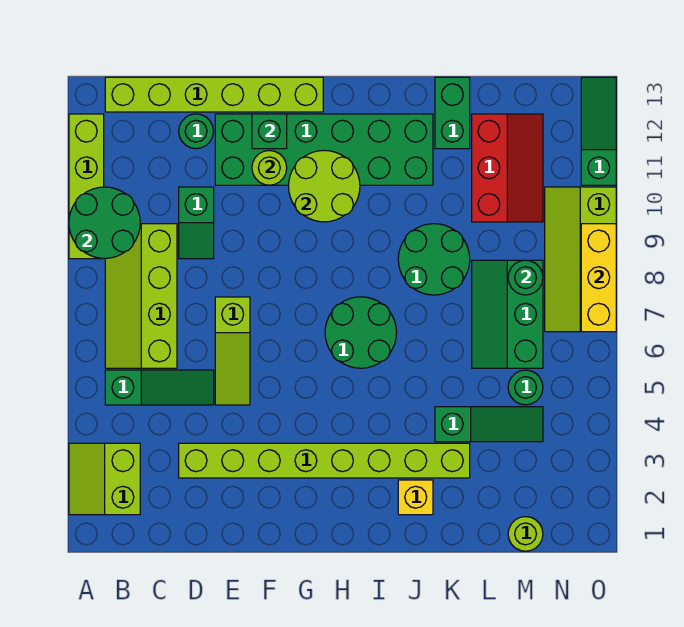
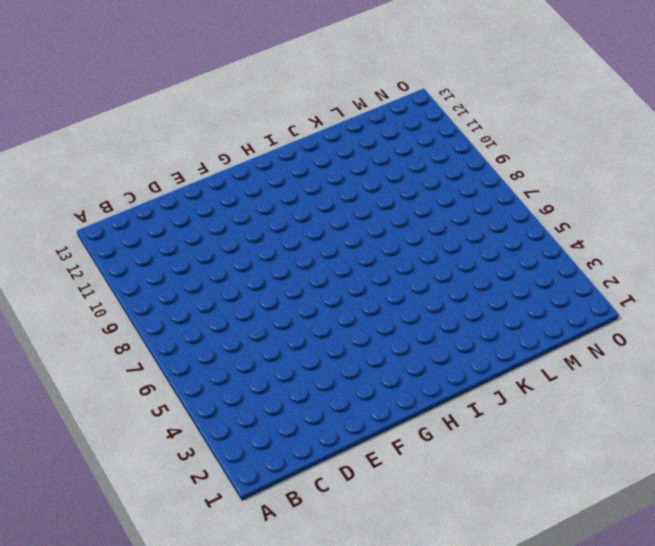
none -> lime slope A2:B3 level 1 top B
none -> lime brick A9:A12 level 1
none -> green slope B5:D5 level 1 top B

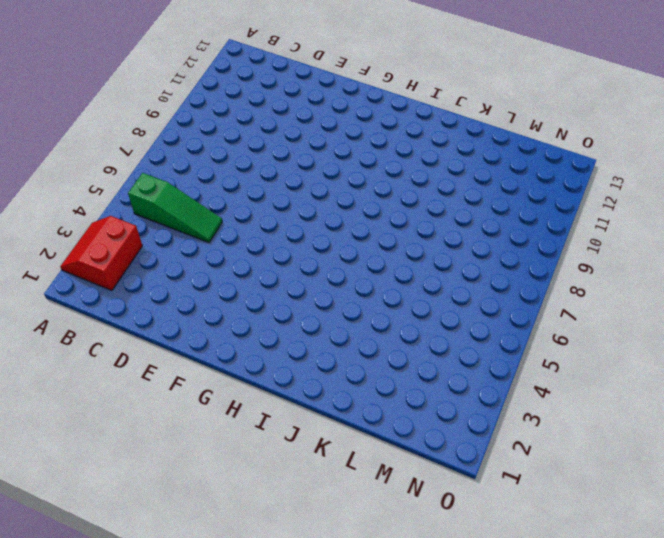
red slope A2:B3 level 1 top B -> lime slope A2:B3 level 1 top B
none -> lime brick A9:A12 level 1
none -> lime slope B6:C9 level 1 top C
none -> lime brick B13:G13 level 1

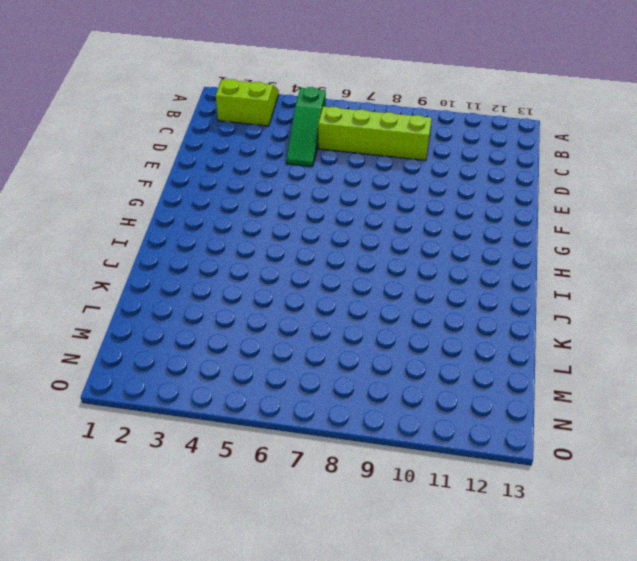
none -> lime brick A9:A12 level 1
none -> lime brick B13:G13 level 1
none -> lime brick D3:K3 level 1

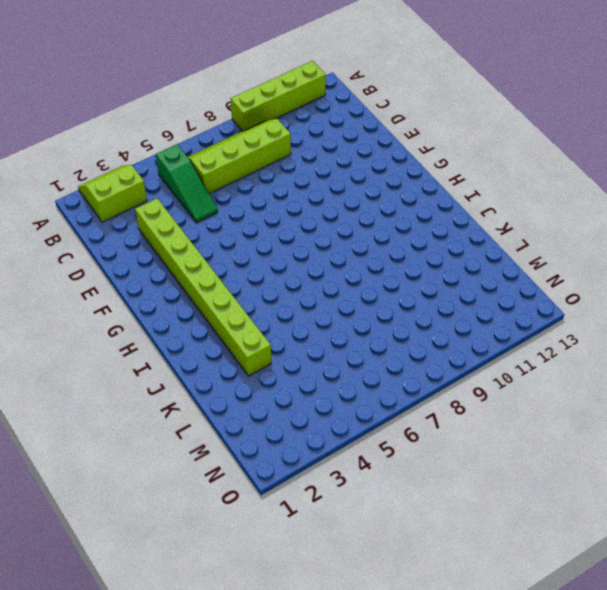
none -> lime brick B13:G13 level 1
none -> green slope D9:D10 level 1 top 10
none -> green round brick D12 level 1

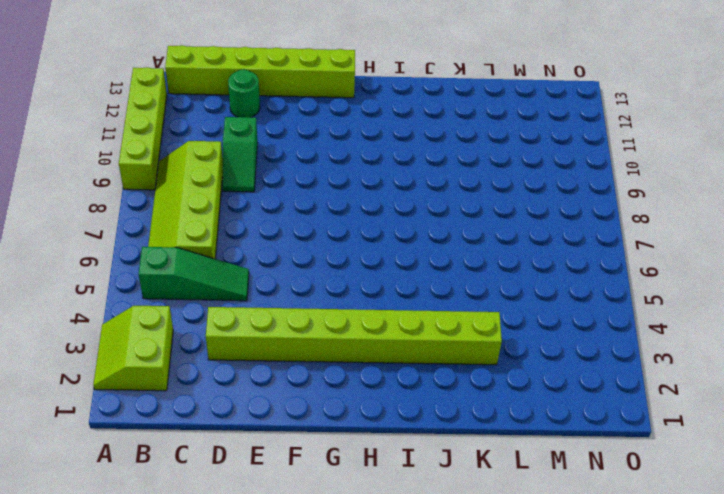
none -> lime slope E5:E7 level 1 top 7
none -> green brick E11:J12 level 1
none -> green round brick H6:I7 level 1

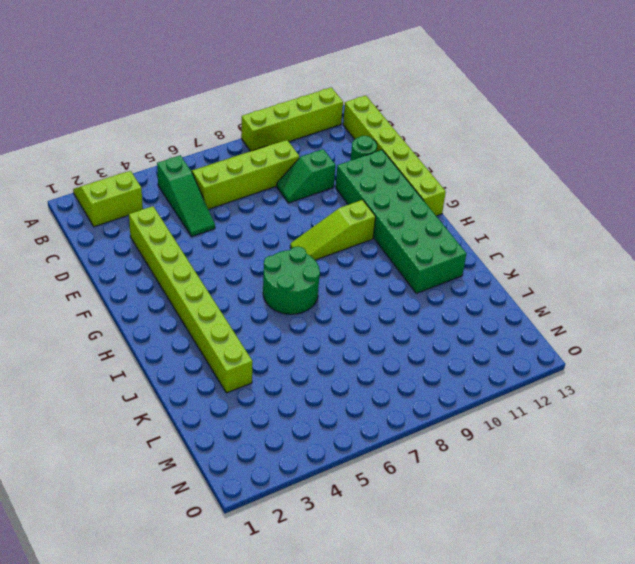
lime slope G8:G10 level 1 top 10 -> lime slope E5:E7 level 1 top 7
none -> yellow brick J2 level 1
none -> green round brick J8:K9 level 1
none -> green slope K4:M4 level 1 top K

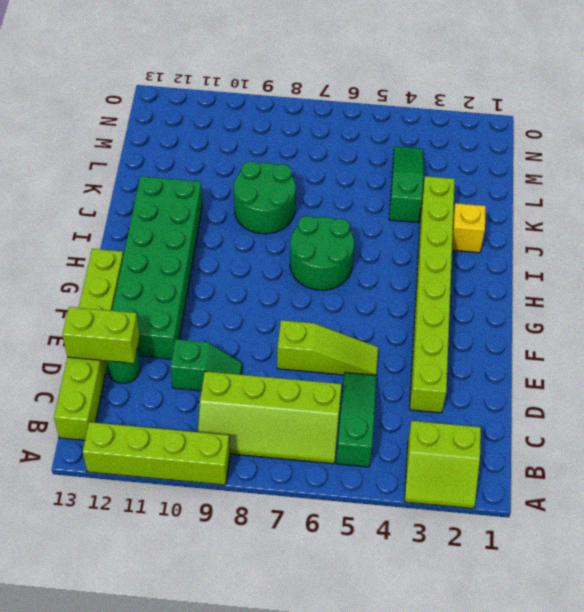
lime brick D12:D13 level 2 -> none
none -> green brick K12:K13 level 1
none -> green slope L6:M8 level 1 top M
none -> red slope L10:M12 level 1 top L

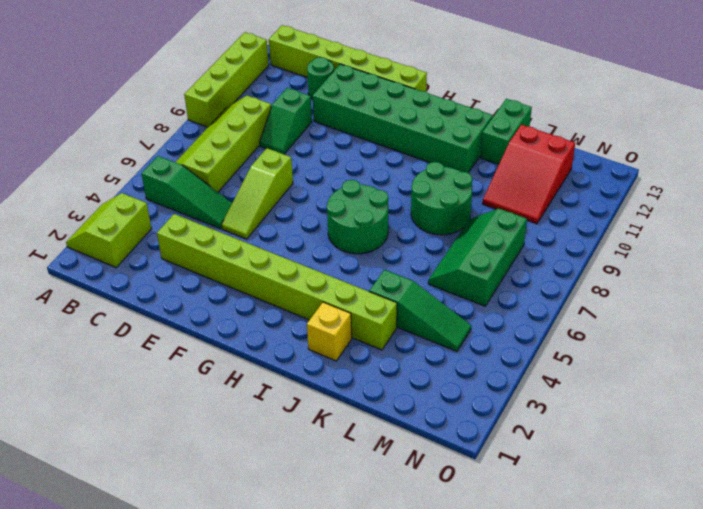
red slope L10:M12 level 1 top 12 -> red slope L10:M12 level 1 top L
none -> lime round brick M1 level 1
none -> green round brick M5 level 1
none -> lime slope N7:O10 level 1 top O

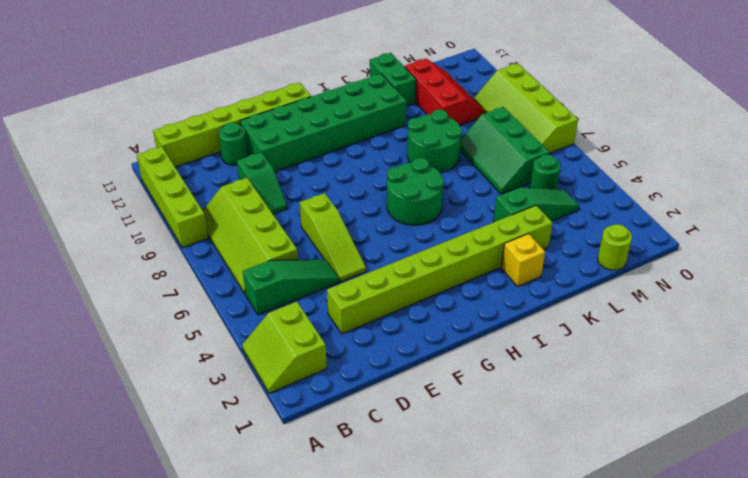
none -> green slope O11:O13 level 1 top 11
none -> green round brick A9:B10 level 2
none -> lime round brick F11 level 2

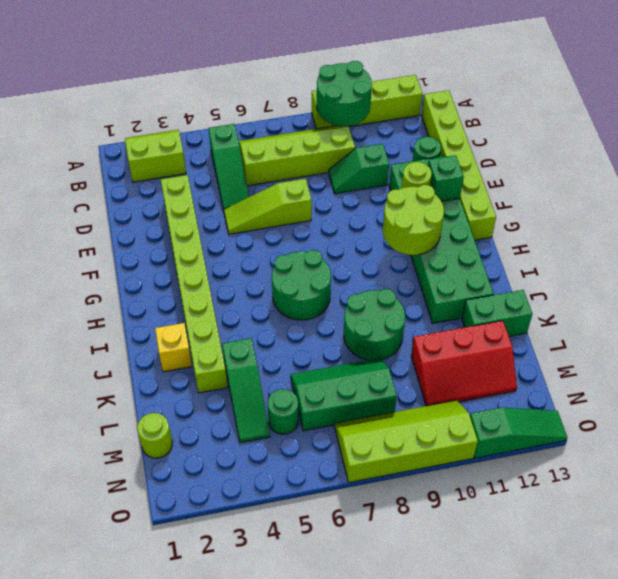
none -> green round brick M8 level 2
none -> yellow brick O7:O9 level 2

